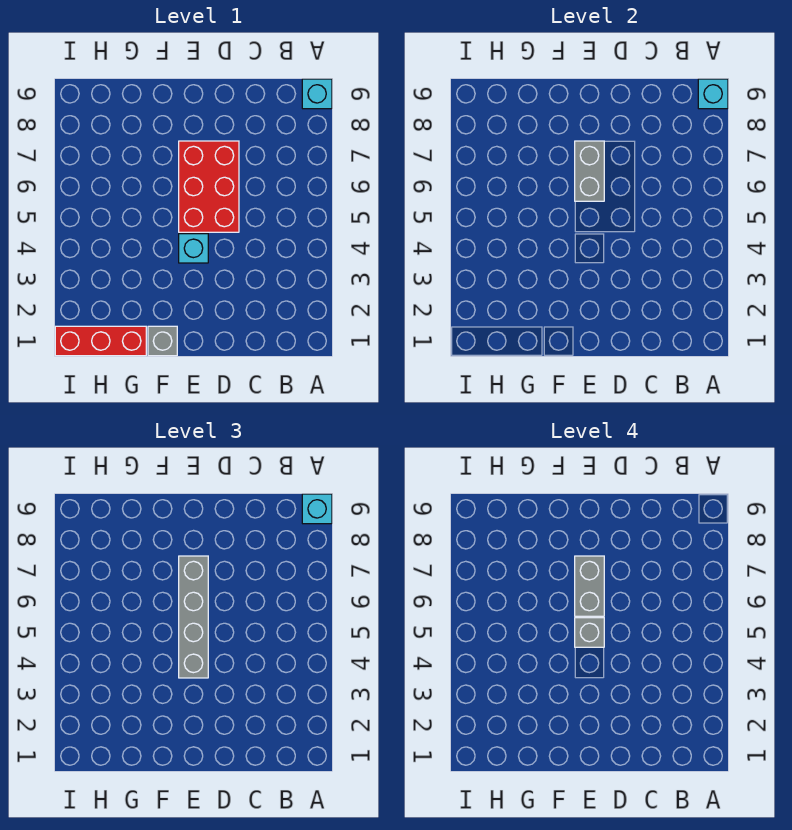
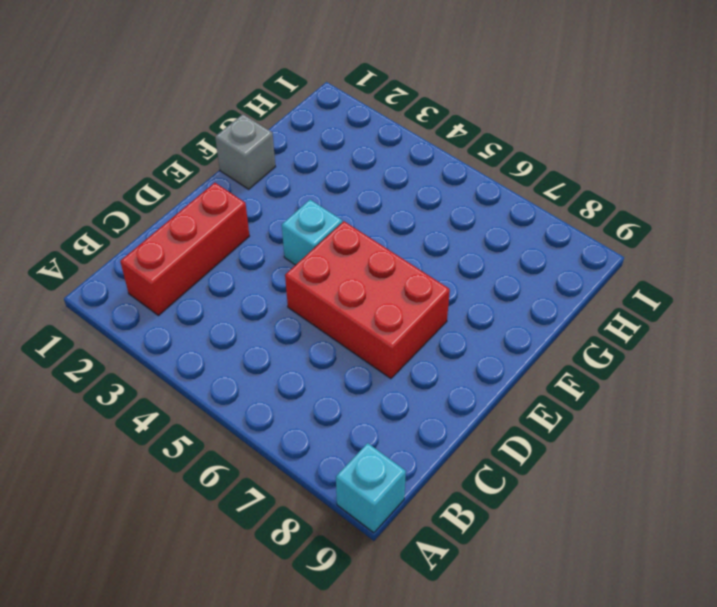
red brick B2:D2 level 1 -> red brick G1:I1 level 1
none -> cyan brick A9 level 2
none -> grey brick E6:E7 level 2

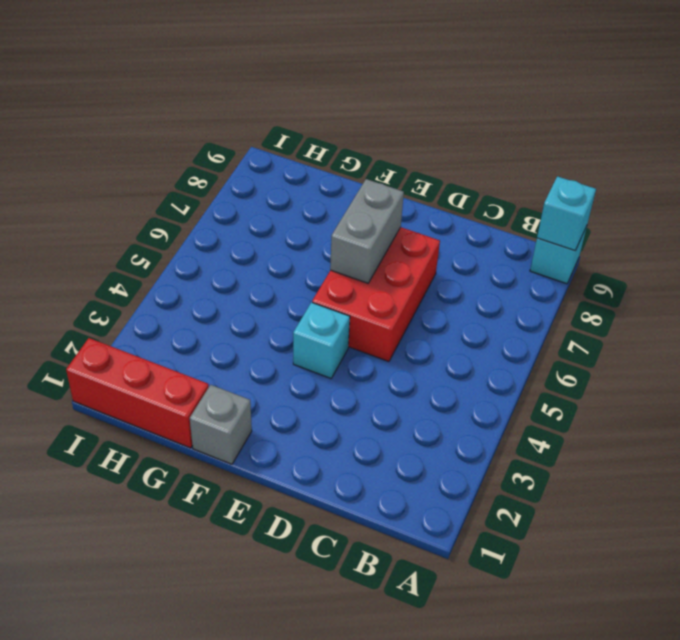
none -> cyan brick A9 level 3
none -> grey brick E4:E7 level 3

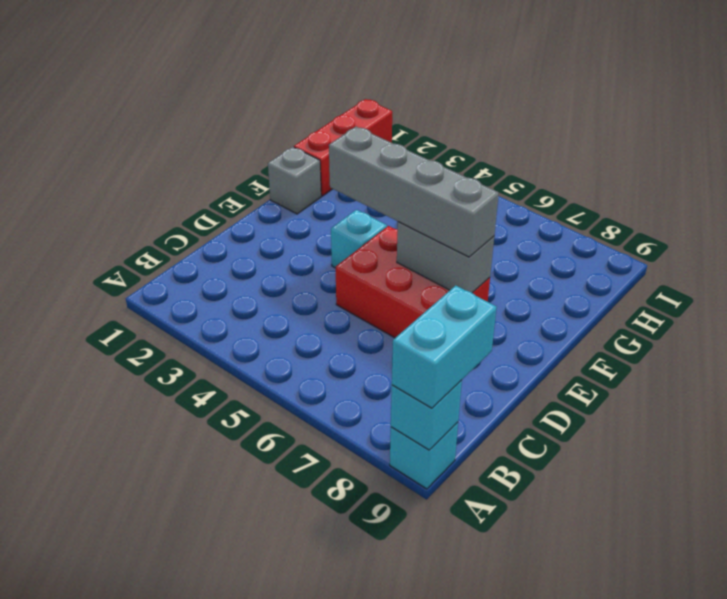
cyan brick A9:B9 level 3 -> cyan brick A9 level 3
none -> grey brick E5 level 4
none -> grey brick E6:E7 level 4

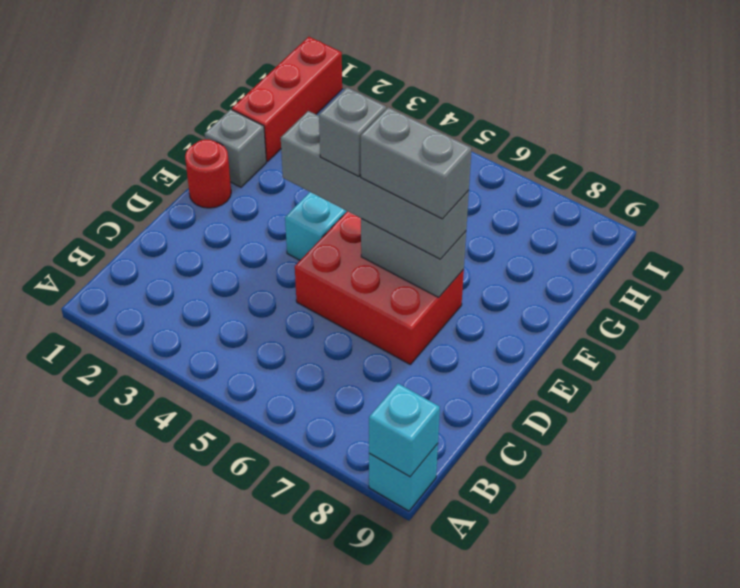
red round brick E1 level 1 -> none
none -> cyan brick A9 level 3

